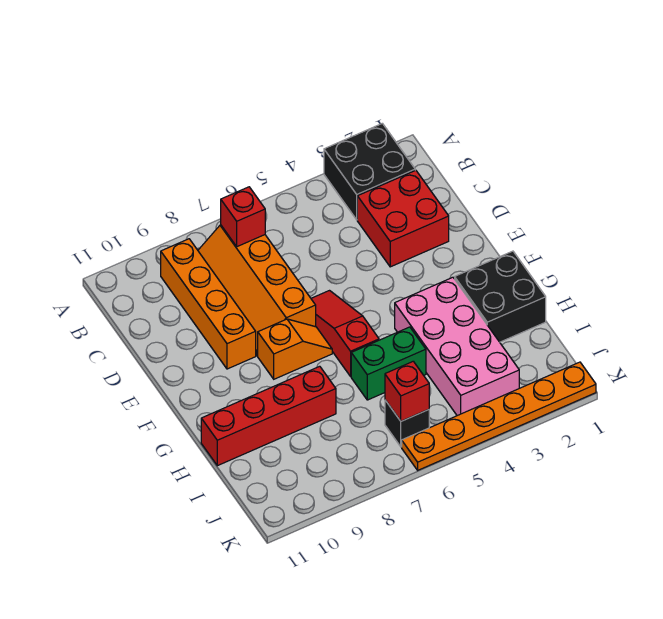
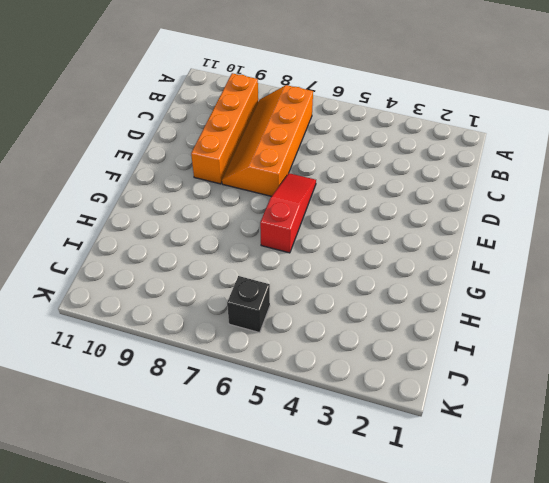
none -> black brick A2:B3 level 1
none -> red brick C2:D3 level 1
none -> orange slope F7:F8 level 1 top 8

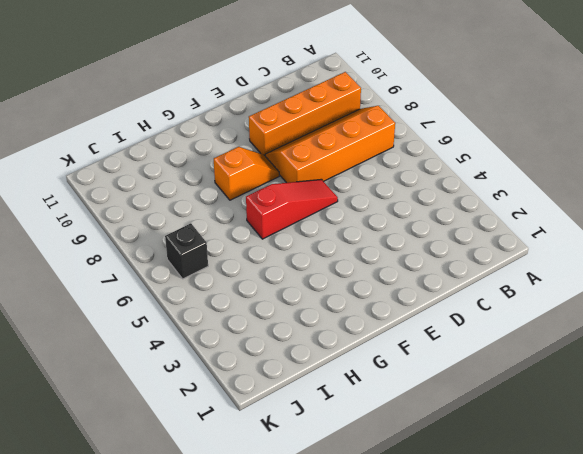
orange slope F8:G8 level 1 top G -> orange slope F7:F8 level 1 top 8
none -> black brick A2:B3 level 1
none -> red brick C2:D3 level 1
none -> black brick G1:H2 level 1

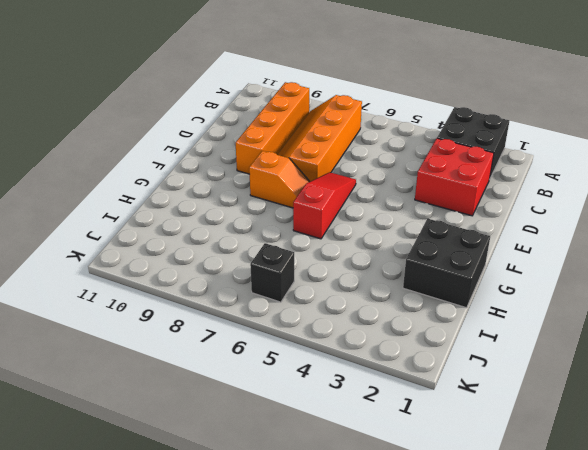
none -> pink brick G3:J4 level 1
none -> green brick H5:H6 level 1
none -> red brick H8:H11 level 1

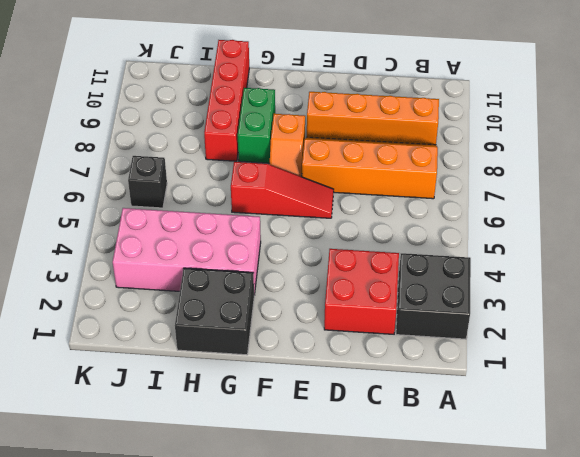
green brick G8:G9 level 1 -> green brick H5:H6 level 1
none -> orange plate K1:K6 level 1
none -> red brick B7 level 2
none -> red brick J6 level 2

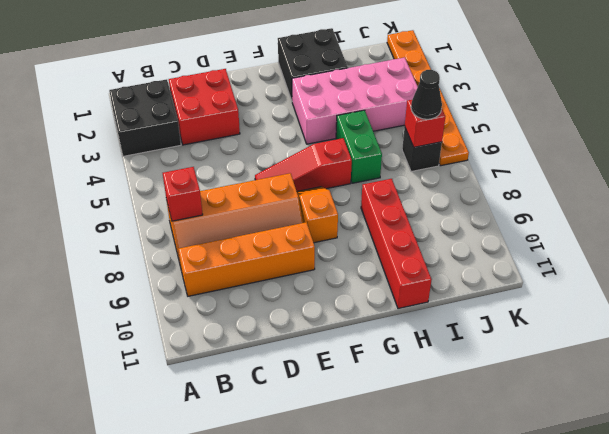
black cone J6 level 3 -> none

